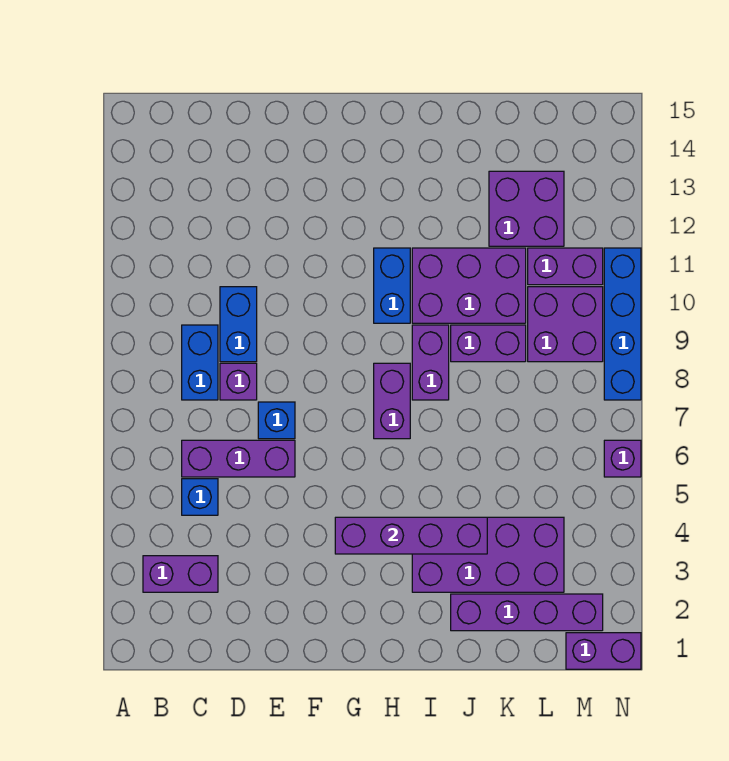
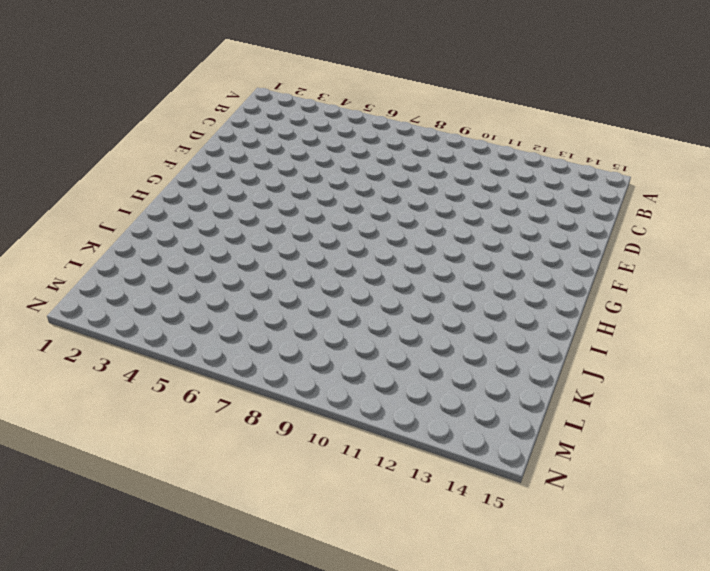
none -> purple brick B3:C3 level 1
none -> blue brick C5 level 1
none -> purple brick C6:E6 level 1

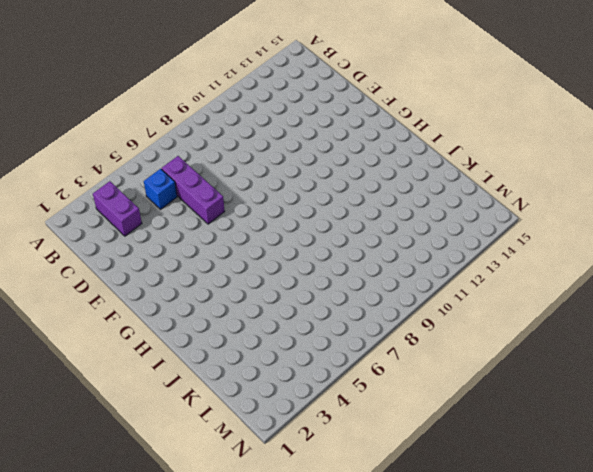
none -> blue brick C8:C9 level 1
none -> purple brick D8 level 1
none -> blue brick D9:D10 level 1

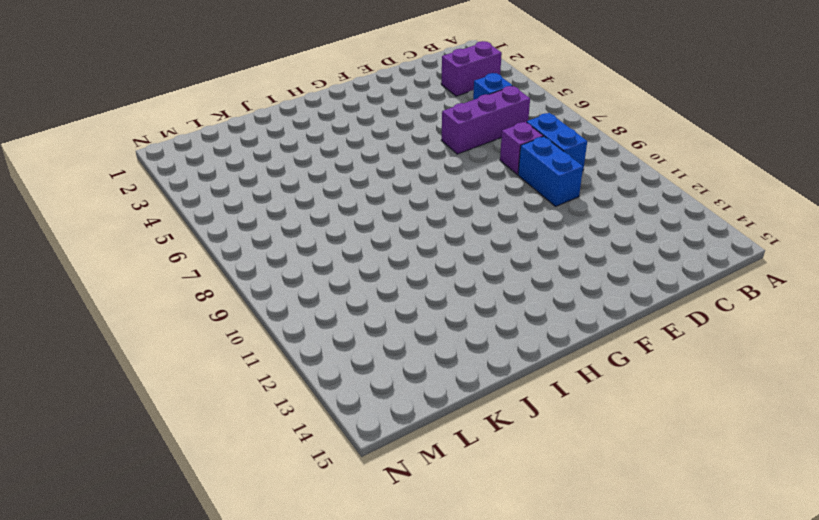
none -> blue brick E7 level 1
none -> purple brick H7:H8 level 1
none -> blue brick H10:H11 level 1

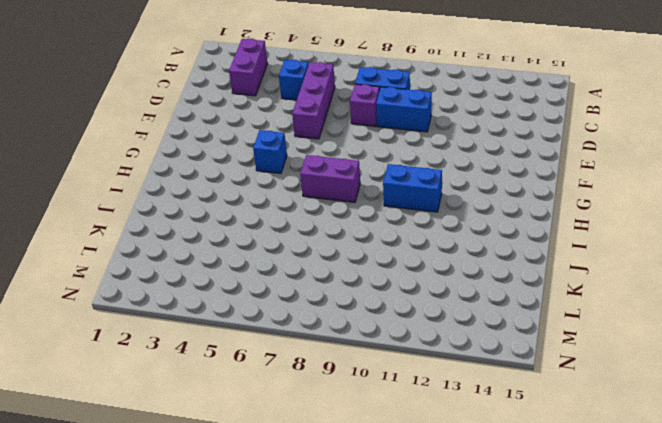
blue brick G5 level 1 -> blue brick E7 level 1
none -> purple brick I3:L4 level 1
none -> purple brick I8:I9 level 1
none -> purple brick I10:K11 level 1

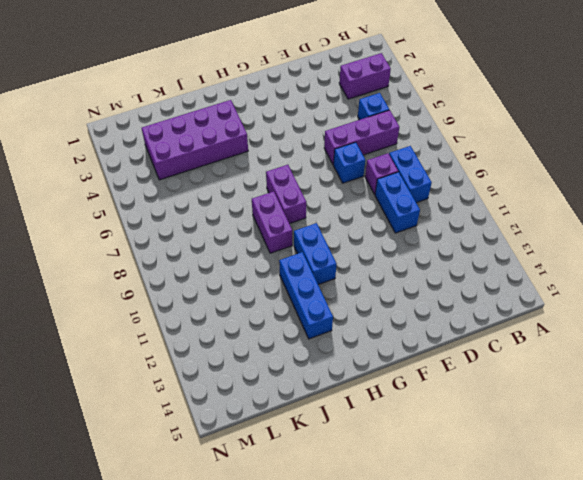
blue brick I11:I13 level 1 -> purple brick I10:K11 level 1
none -> purple brick J2:M2 level 1
none -> purple brick J9:K9 level 1
none -> purple brick K12:L13 level 1

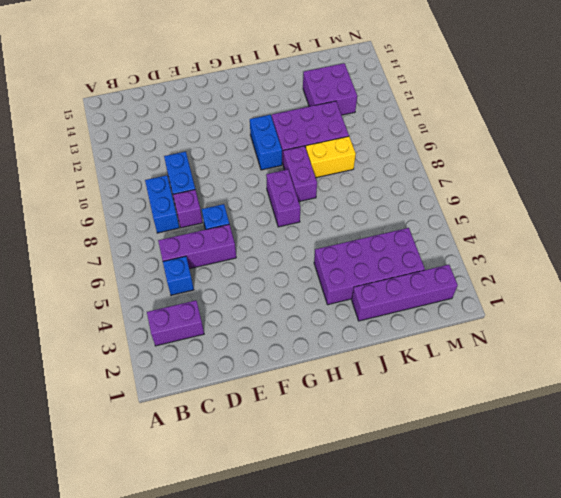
yellow brick J9:K9 level 1 -> purple brick J9:K9 level 1
none -> purple brick L9:M10 level 1
none -> purple brick L11:M11 level 1
none -> purple brick M1:N1 level 1

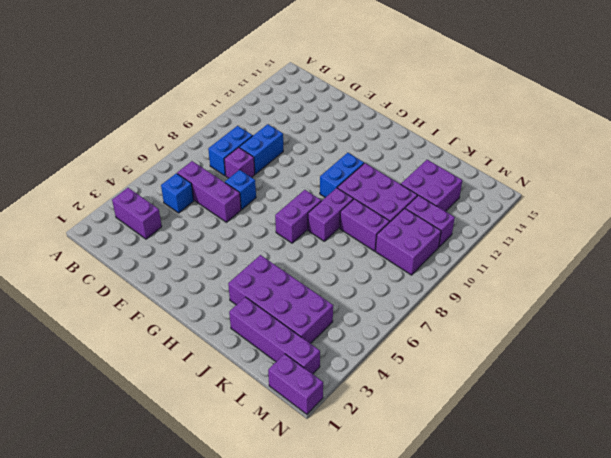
none -> purple brick N6 level 1
none -> blue brick N8:N11 level 1
none -> purple brick G4:J4 level 2

